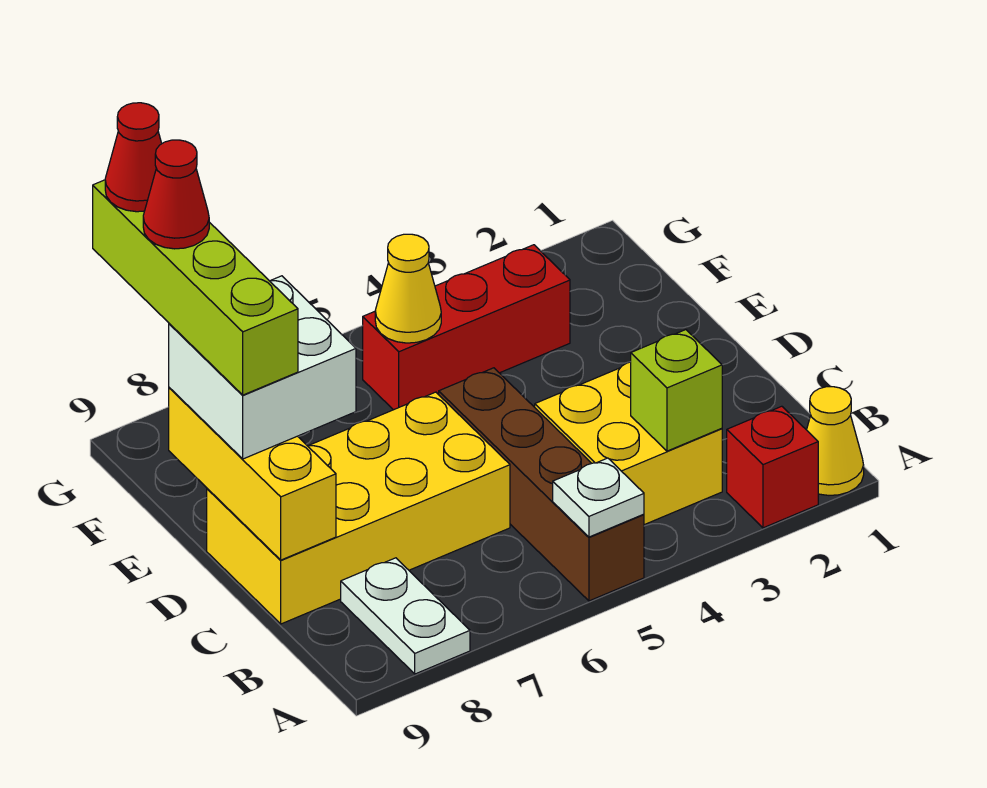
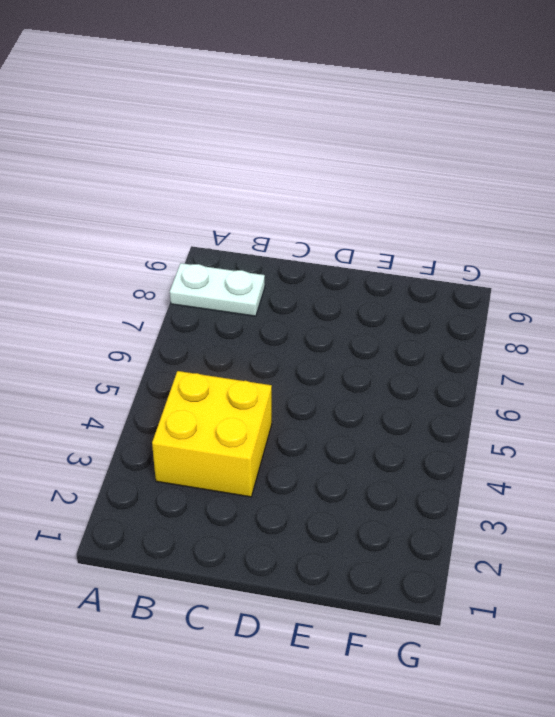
none -> yellow cone A1 level 1
none -> red brick A2 level 1
none -> brown brick A5:D5 level 1

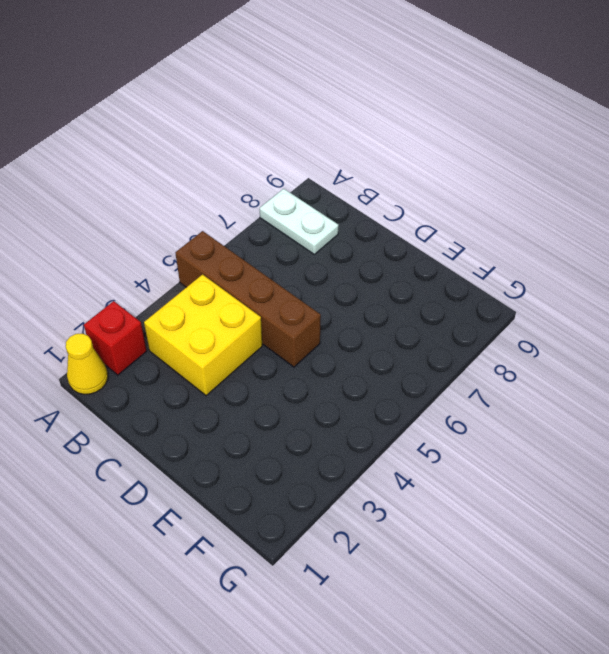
none -> yellow brick C6:D9 level 1
none -> red brick F3:F5 level 1
none -> white plate A5 level 2

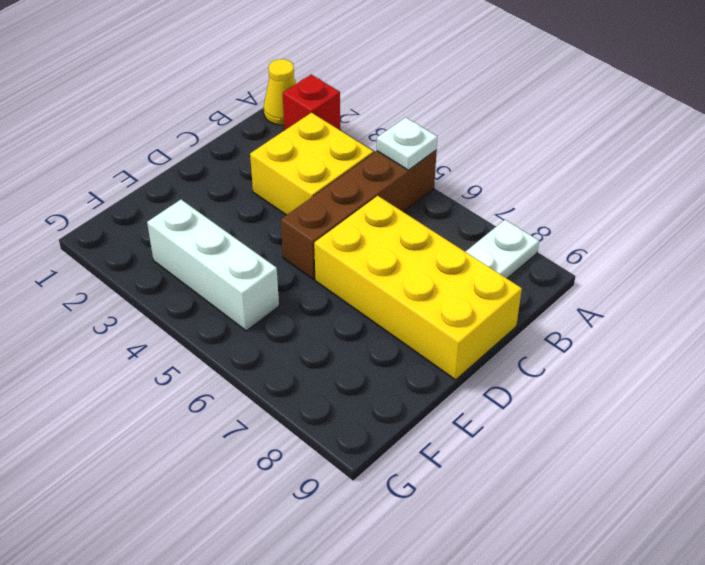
white brick F3:F5 level 1 -> red brick F3:F5 level 1
none -> lime brick B3 level 2
none -> yellow brick C9:E9 level 2
none -> yellow cone F5 level 2

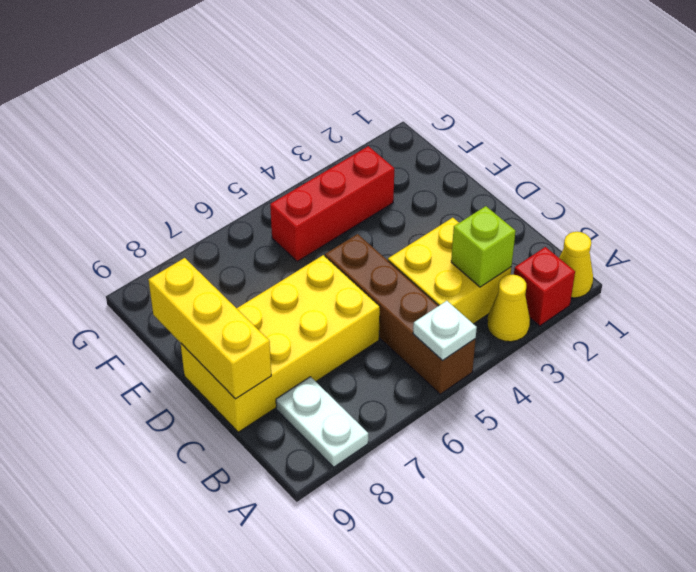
yellow cone A3 level 1 -> yellow cone F5 level 2
none -> white brick D8:E9 level 3
none -> lime brick D9:G9 level 4
none -> red cone F9 level 5

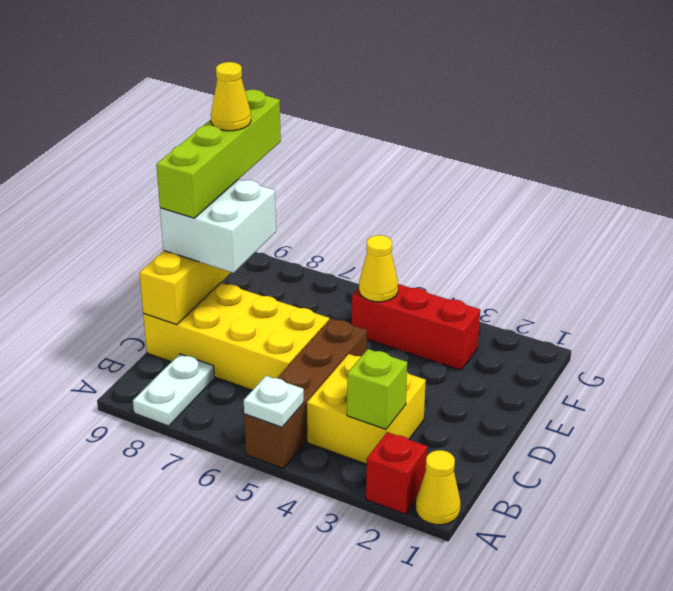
yellow cone F9 level 5 -> red cone F9 level 5
none -> red cone G9 level 5

